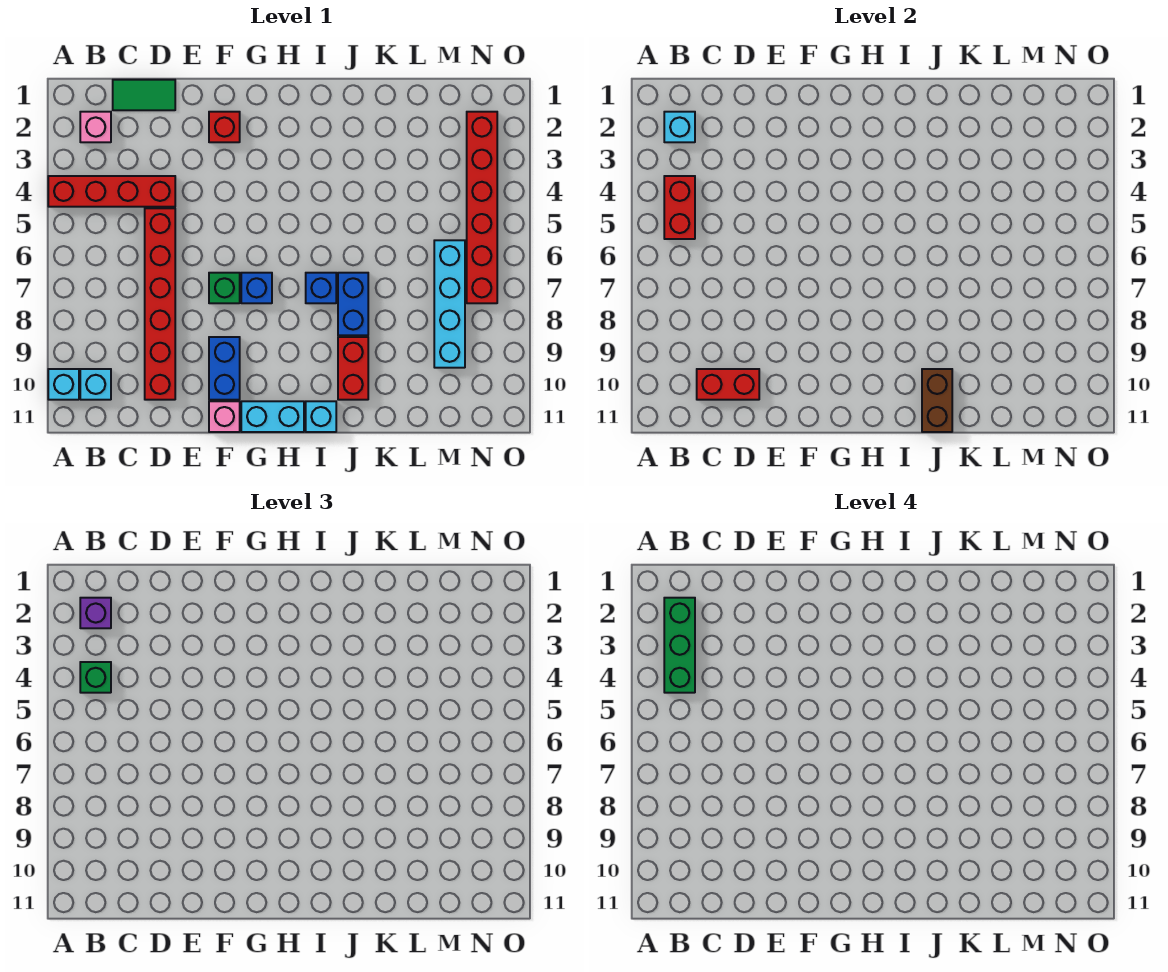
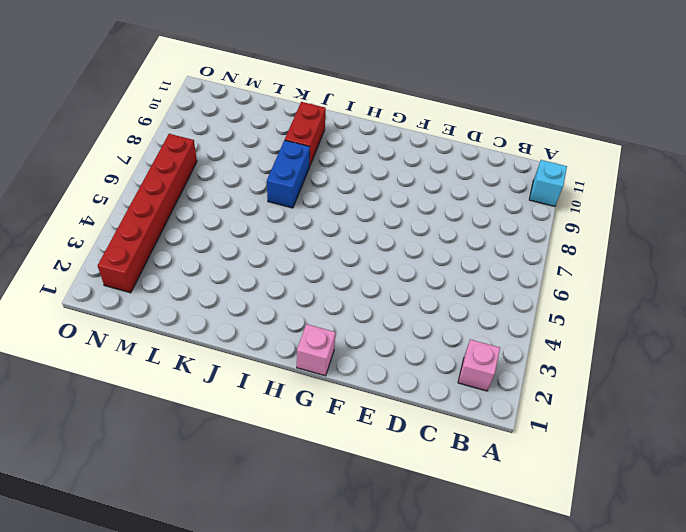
pink brick G1 level 1 -> pink brick F11 level 1
none -> red brick A4:D4 level 1
none -> cyan brick B10 level 1
none -> green tile C1:D1 level 1

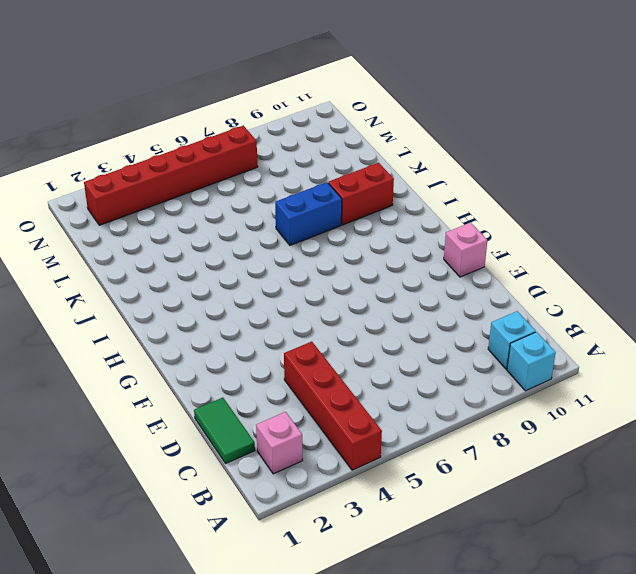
none -> red brick D5:D10 level 1
none -> red brick F2 level 1
none -> green brick F7 level 1

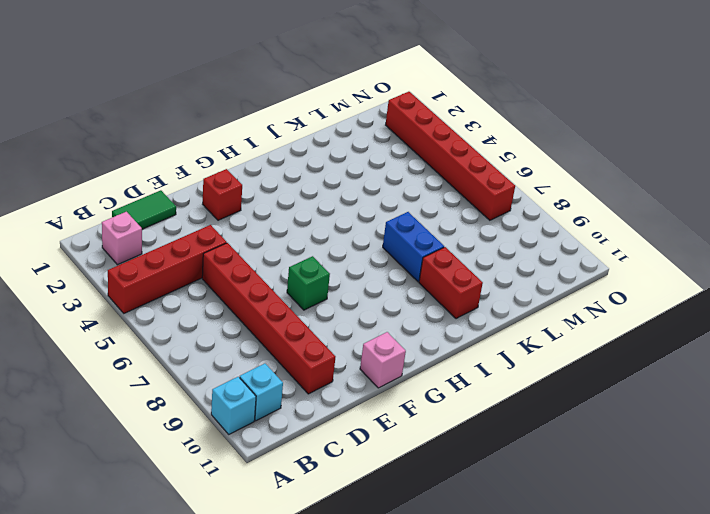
none -> blue brick F9:F10 level 1
none -> blue brick G7 level 1
none -> cyan brick G11:H11 level 1

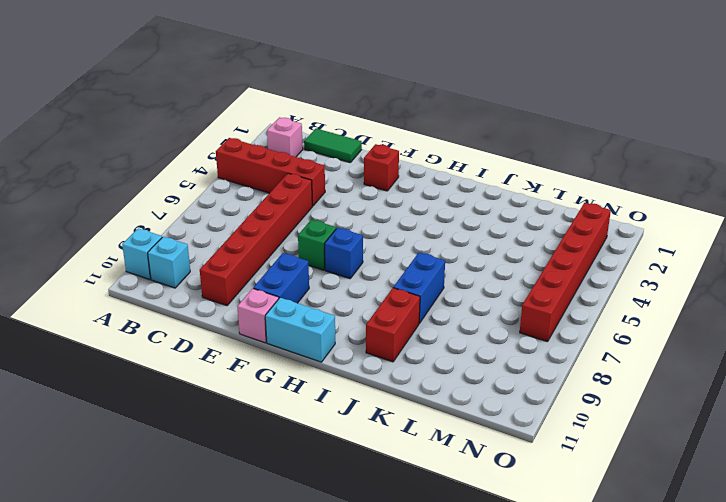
none -> blue brick I7 level 1
none -> cyan brick I11 level 1
none -> cyan brick M6:M9 level 1

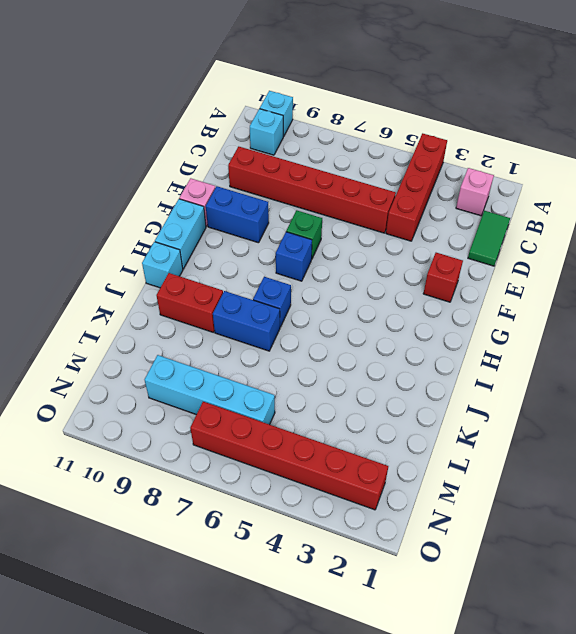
none -> cyan brick B2 level 2
none -> red brick B4:B5 level 2
none -> red brick C10:D10 level 2

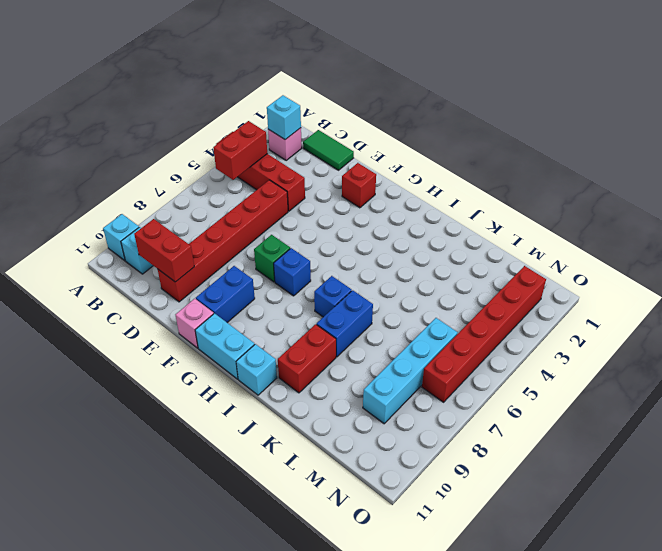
none -> brown brick J10:J11 level 2
none -> purple brick B2 level 3
none -> green brick B4 level 3

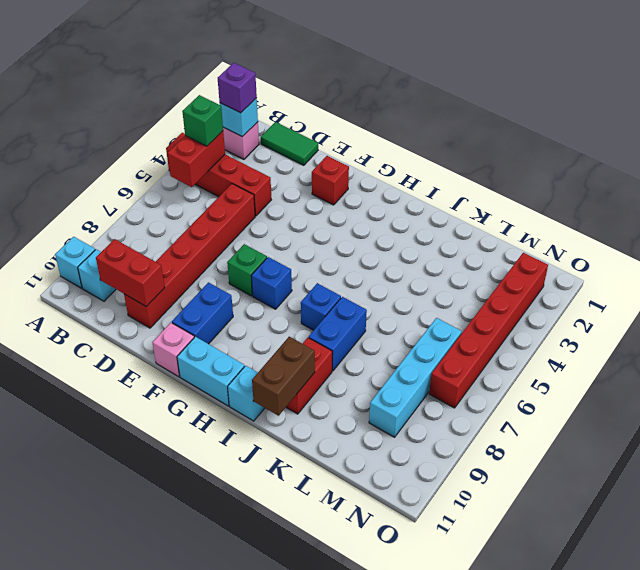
none -> green brick B2:B4 level 4

